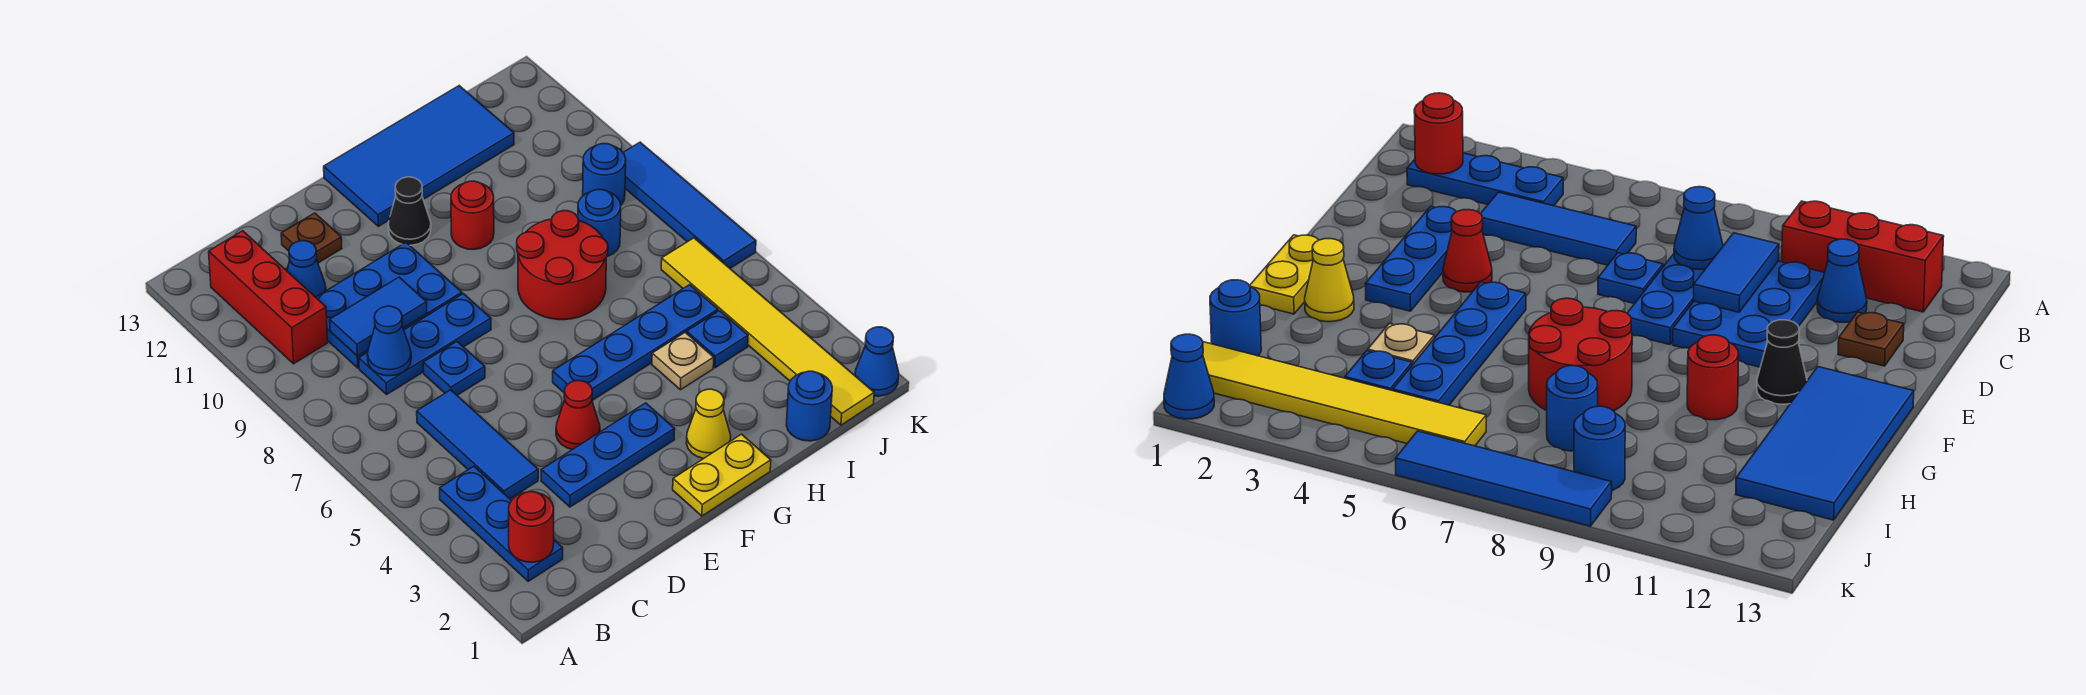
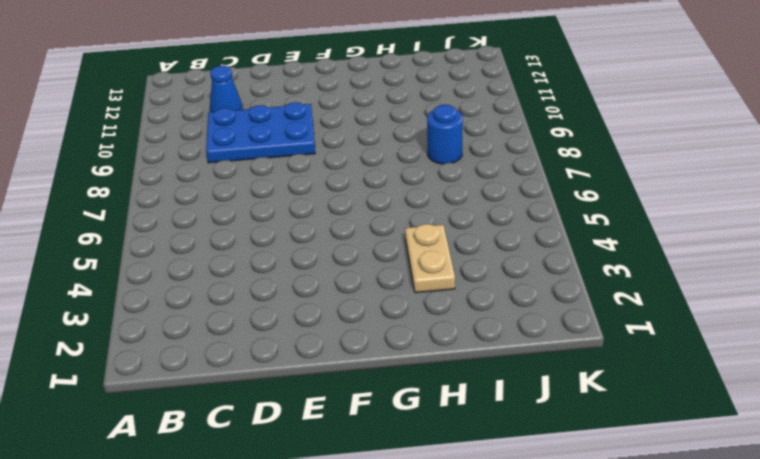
tan plate H3:H4 level 1 -> tan plate H4 level 1
none -> blue plate B2:B4 level 1
none -> red brick B10:B12 level 1
none -> blue tile C4:C6 level 1

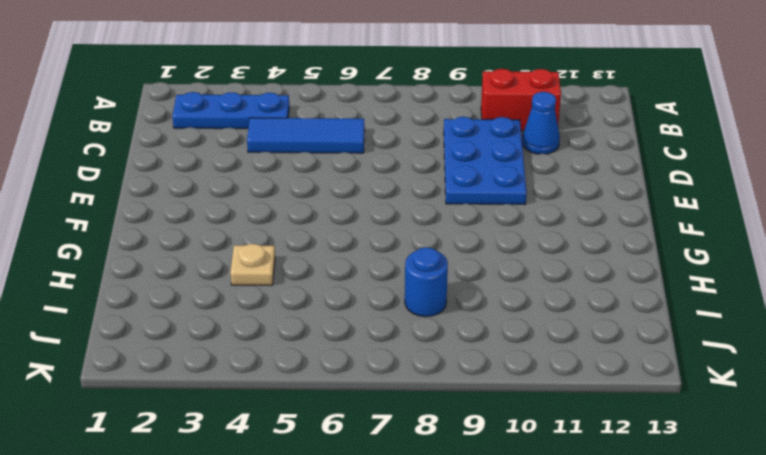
red brick B10:B11 level 1 -> red brick B10:B12 level 1
none -> blue plate C8:E8 level 1
none -> blue plate D3:F3 level 1
none -> blue plate D7 level 1

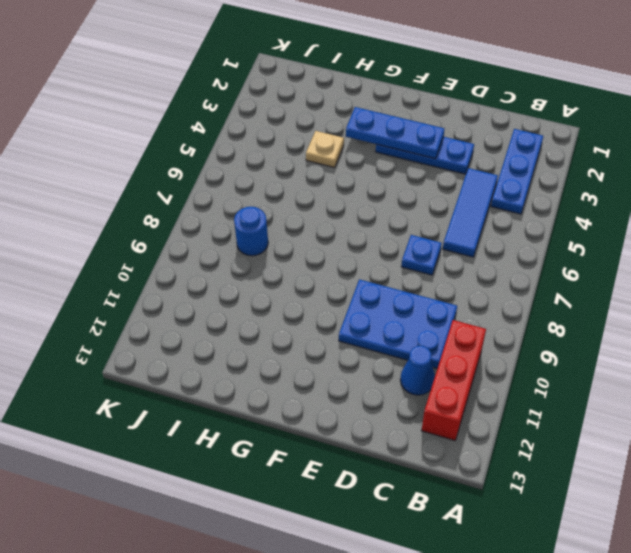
blue plate E3:G3 level 2 -> blue plate C8:E8 level 1
none -> brown plate D12 level 1
none -> red cone E4 level 1
none -> yellow plate F1:G1 level 1

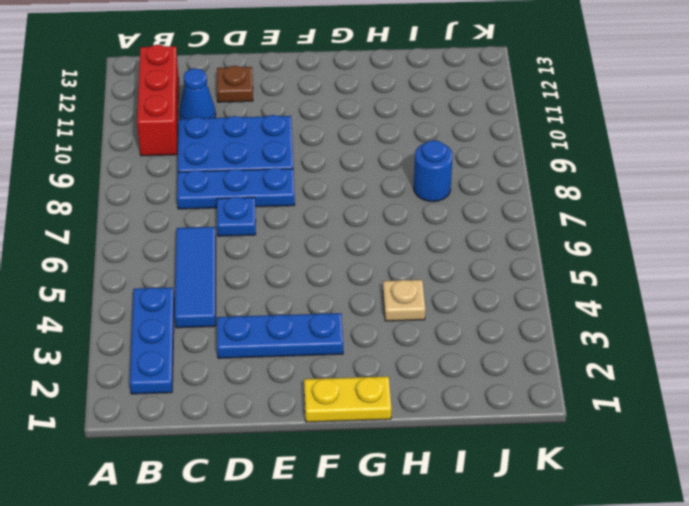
none -> red cone E4 level 1
none -> blue plate F5:I5 level 1
none -> black cone F11 level 1

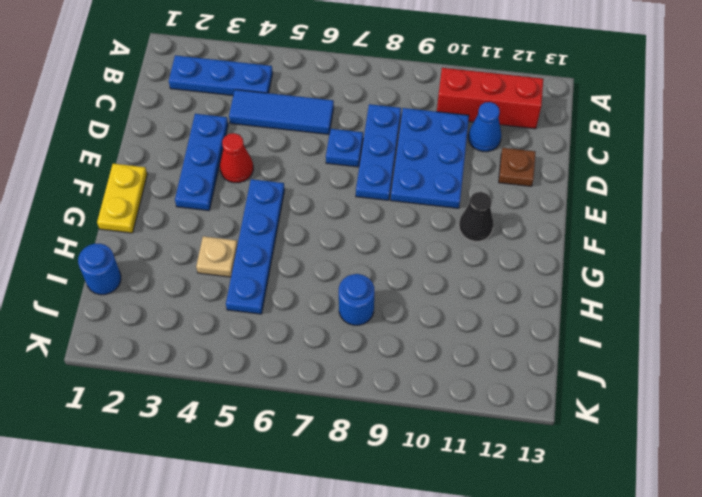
none -> blue tile F12:I13 level 1
none -> yellow cone G2 level 1
none -> red round brick G7:H8 level 1

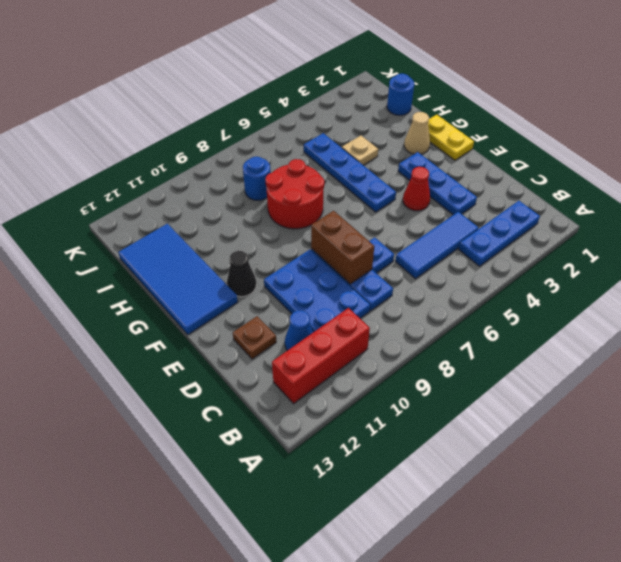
brown brick D8:E8 level 2 -> none
tan cone G2 level 1 -> yellow cone G2 level 1
none -> red round brick G10 level 1
none -> blue plate I4 level 1
none -> yellow tile J1:J6 level 1

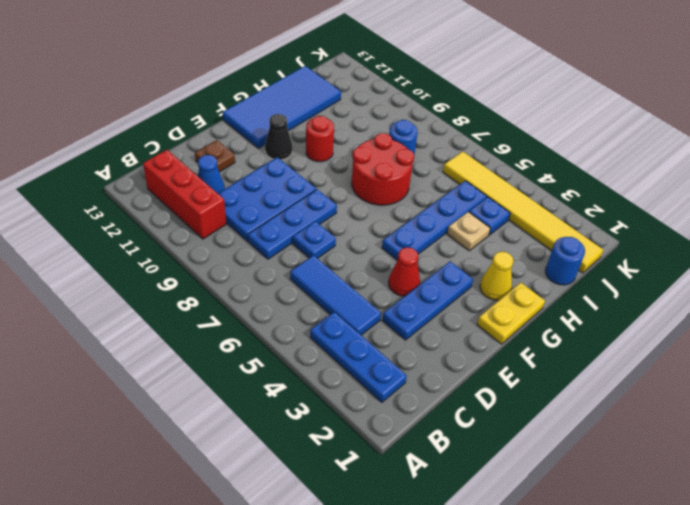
none -> blue round brick J9 level 1
none -> blue cone K1 level 1
none -> blue tile K6:K9 level 1

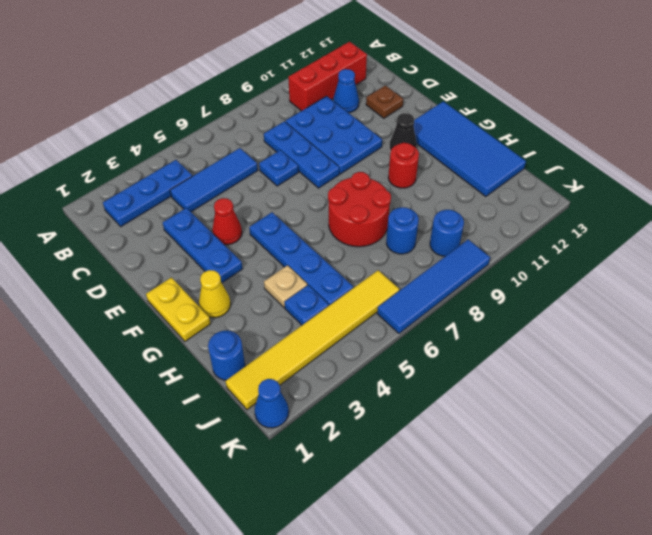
none -> red round brick B2 level 2
none -> blue cone C8 level 2
none -> blue tile C9:D9 level 2

